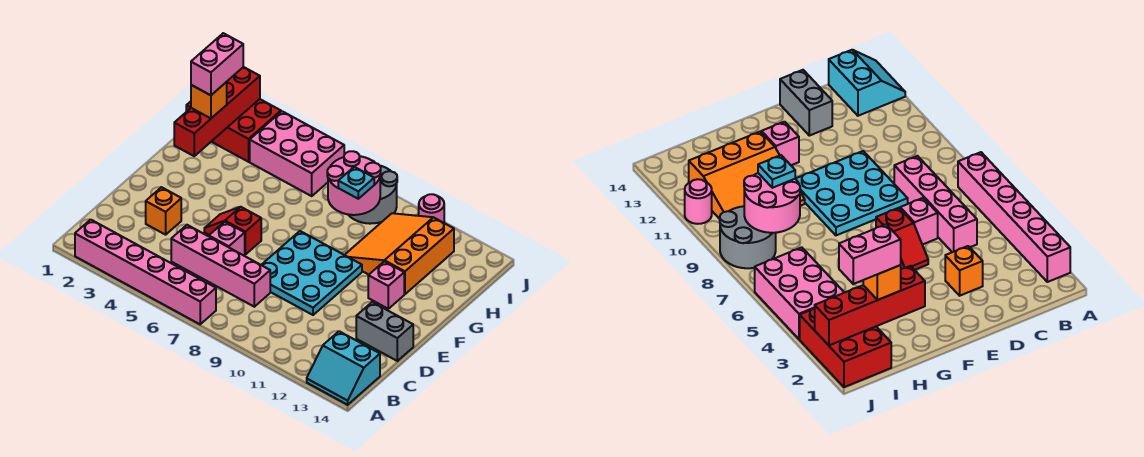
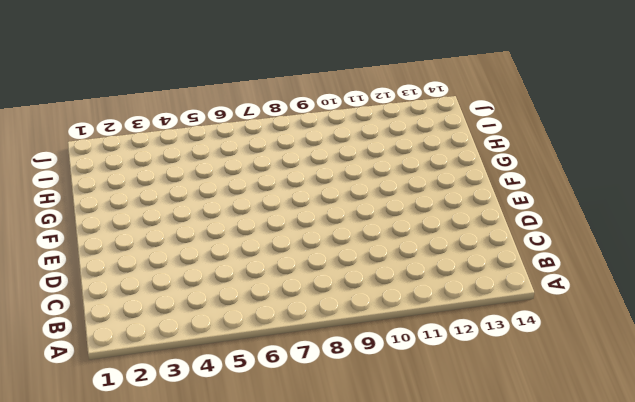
none -> pink brick A2:A7 level 1
none -> cyan slope A13:B14 level 1 top B
none -> pink brick C5:C8 level 1

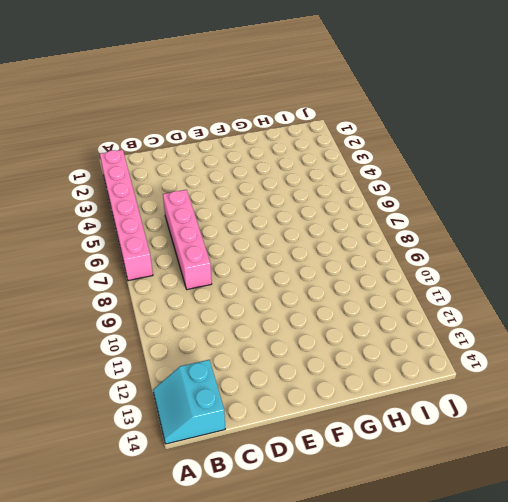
none -> orange brick D3 level 1
none -> pink brick D6 level 1
none -> cyan plate D8:F10 level 1

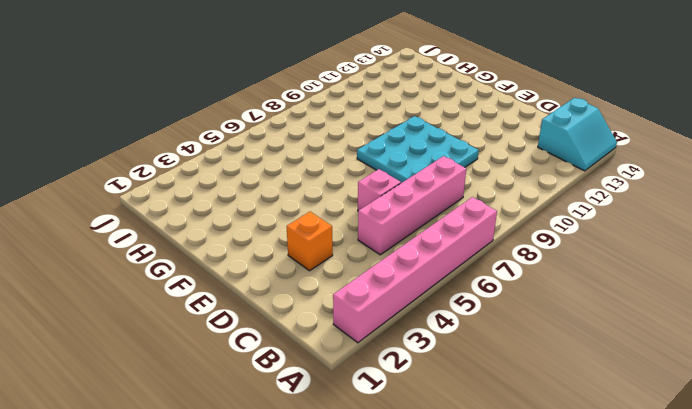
none -> grey brick D13:D14 level 1
none -> red slope E5:E6 level 1 top 6
none -> pink brick F12 level 1

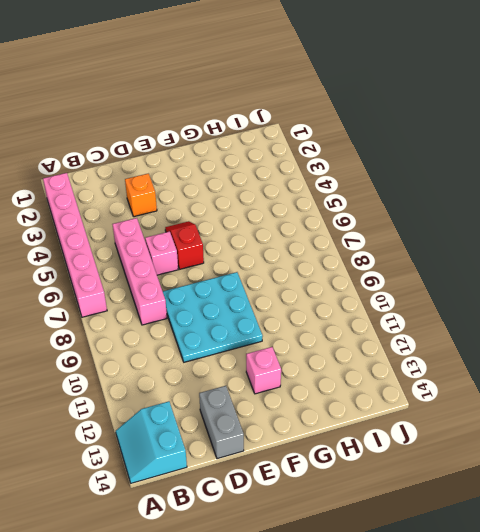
none -> orange slope G10:I12 level 1 top 12
none -> red brick I1:J3 level 1
none -> pink brick I4:J6 level 1

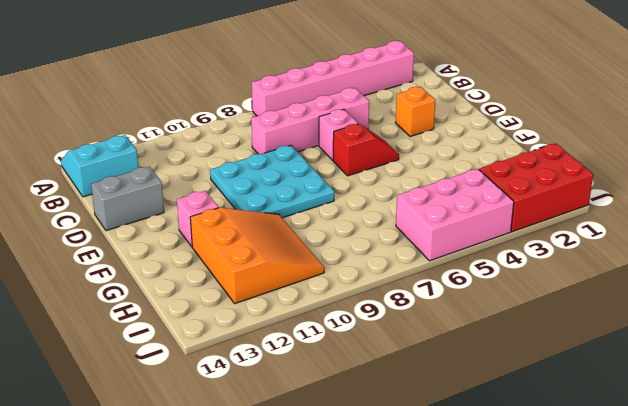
none -> grey round brick I8:J9 level 1
none -> pink round brick J11 level 1
none -> red brick G2:J2 level 2

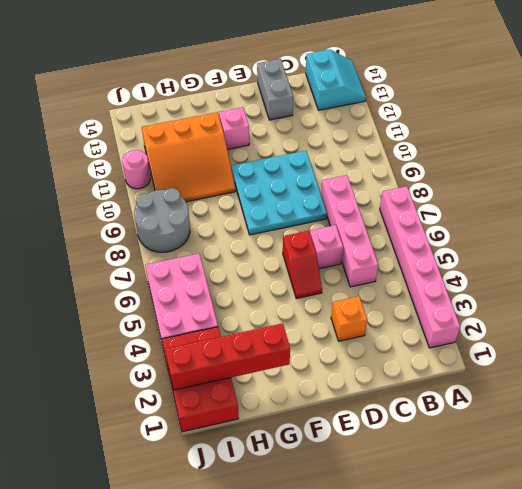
none -> pink round brick H8:I9 level 2
none -> orange brick H2 level 3
none -> cyan plate H9 level 3

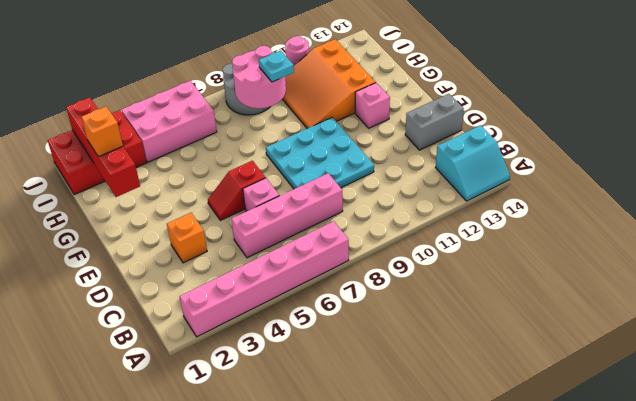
none -> pink brick H2:I2 level 4

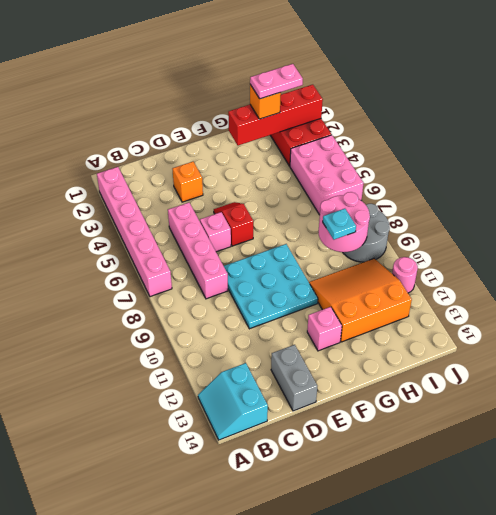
pink plate H2:I2 level 4 -> pink brick H2:I2 level 4

